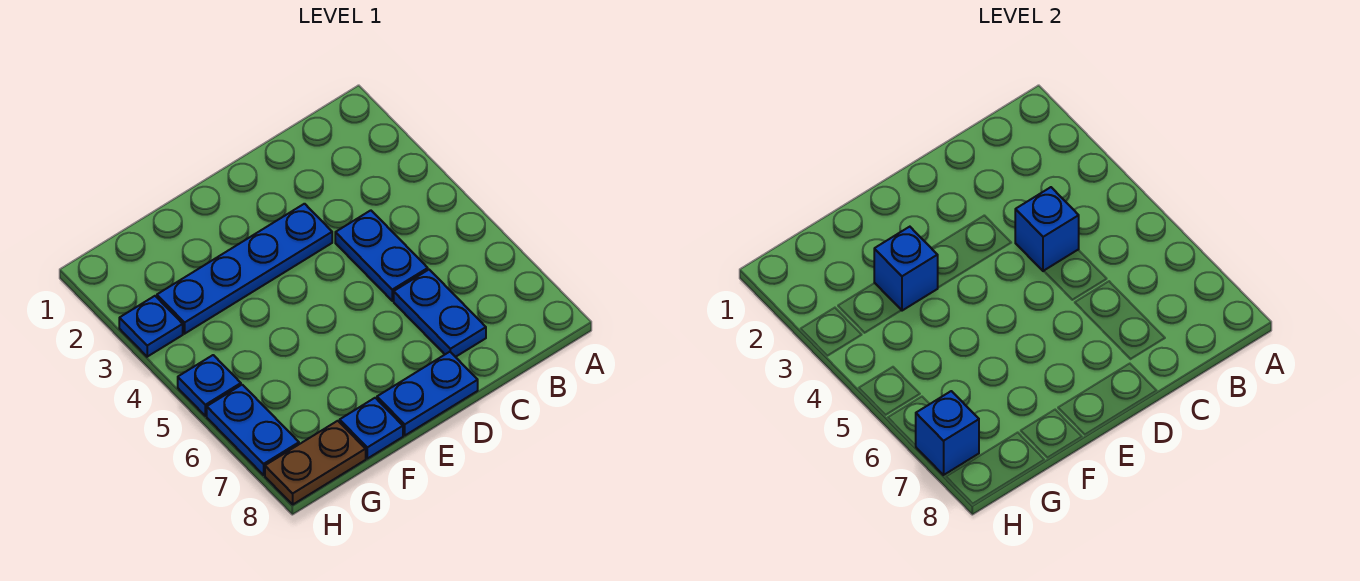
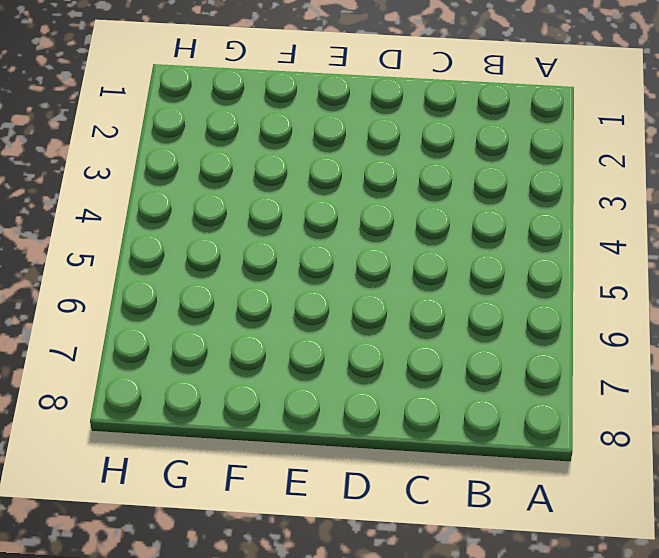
none -> blue plate C4:C5 level 1
none -> blue plate C6:C7 level 1
none -> blue plate D3:G3 level 1

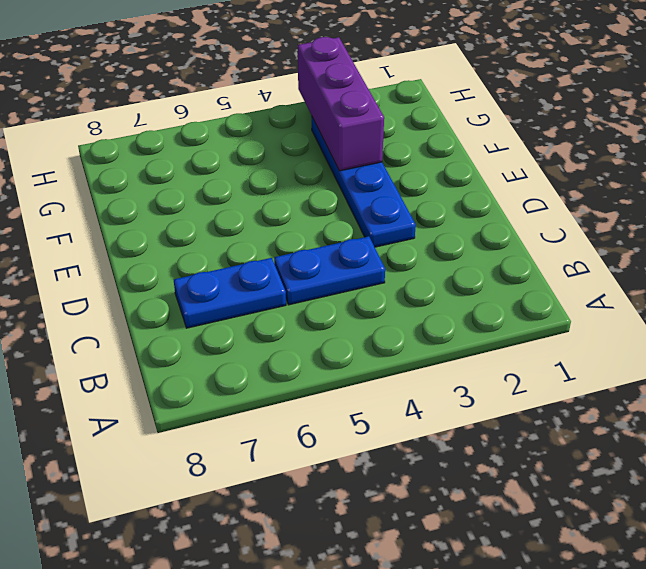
purple brick F3:H3 level 2 -> blue brick F3 level 2
none -> blue plate D8:E8 level 1
none -> blue plate F8 level 1
none -> brown plate G8:H8 level 1

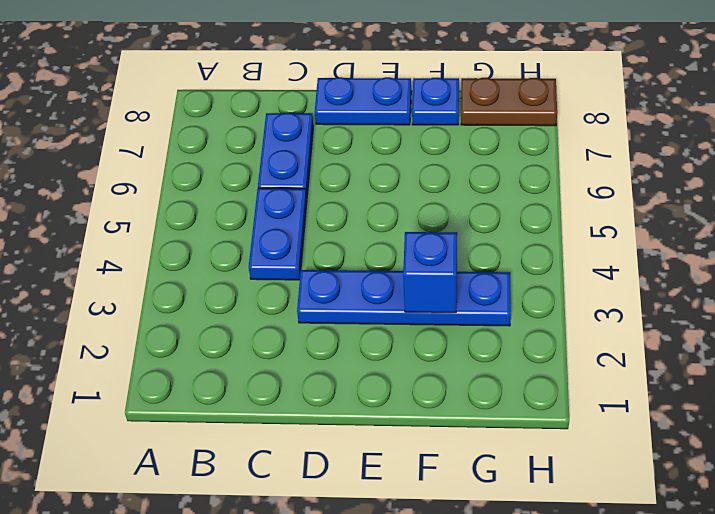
none -> blue plate H3 level 1
none -> blue plate H5 level 1
none -> blue plate H6:H7 level 1

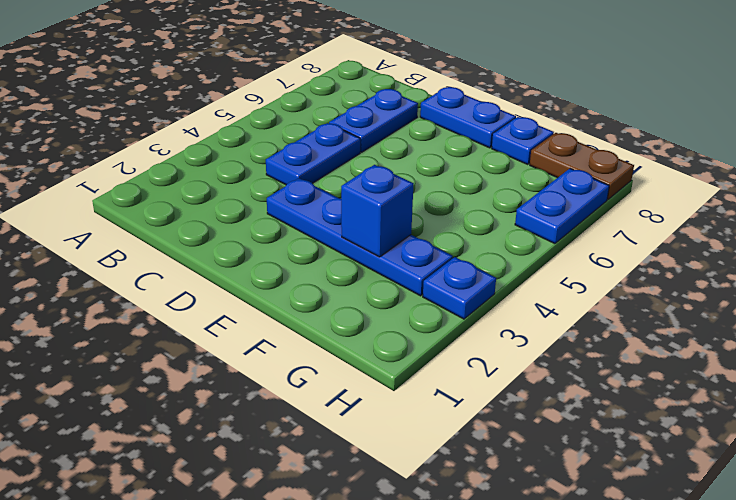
none -> blue plate H5 level 1
none -> blue brick C4 level 2
none -> blue brick H7 level 2

